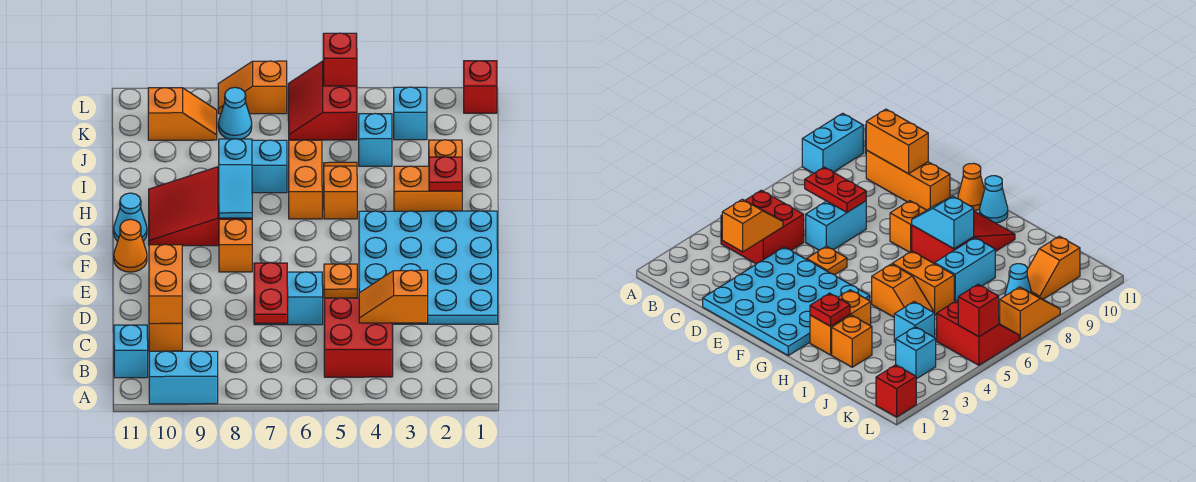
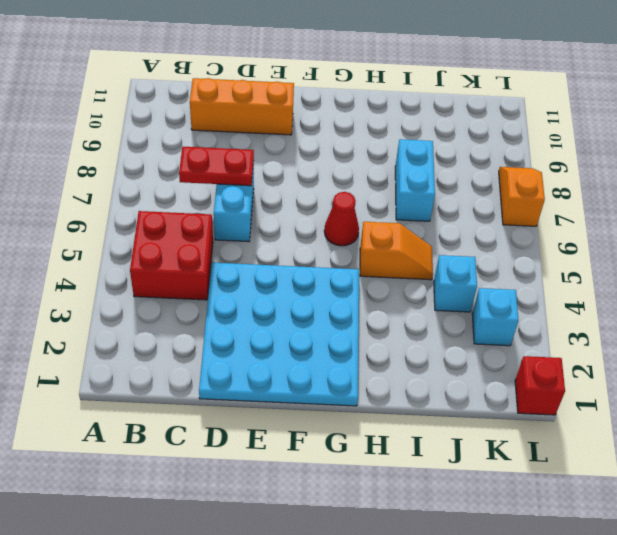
red cone G6 level 1 -> none
none -> cyan brick A9:A10 level 1
none -> cyan brick B11 level 1
none -> orange plate E5 level 1

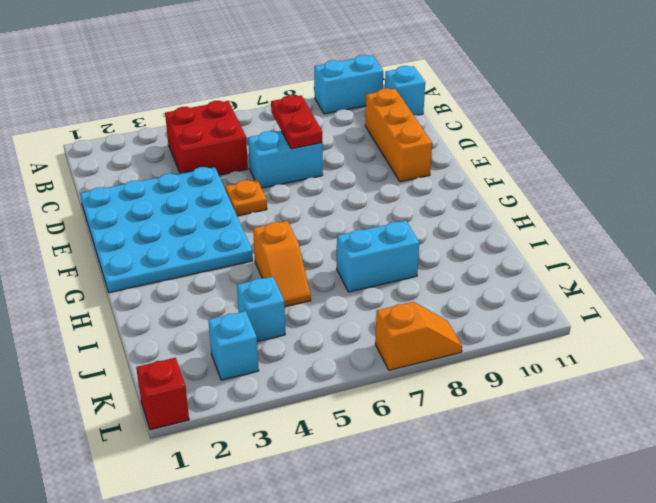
none -> orange brick F8 level 1
none -> orange cone F11 level 1
none -> red slope G8:H10 level 1 top 8

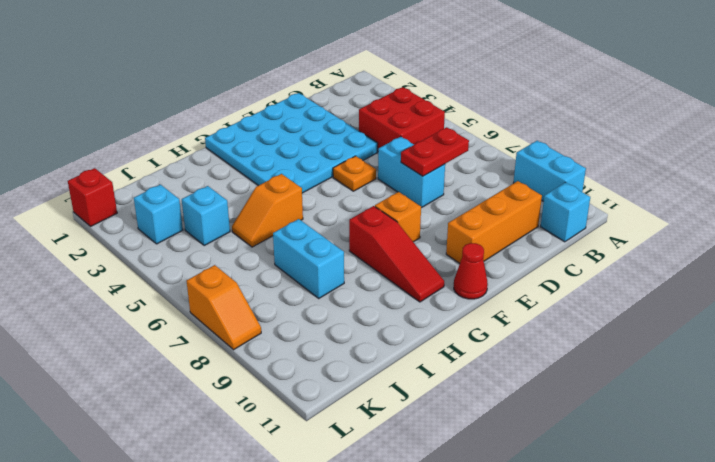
red cone F11 level 1 -> orange cone F11 level 1
red slope G8:G10 level 1 top 8 -> red slope G8:H10 level 1 top 8
none -> cyan cone G11 level 1
none -> orange brick H2:H3 level 1
none -> orange brick H6:I6 level 1

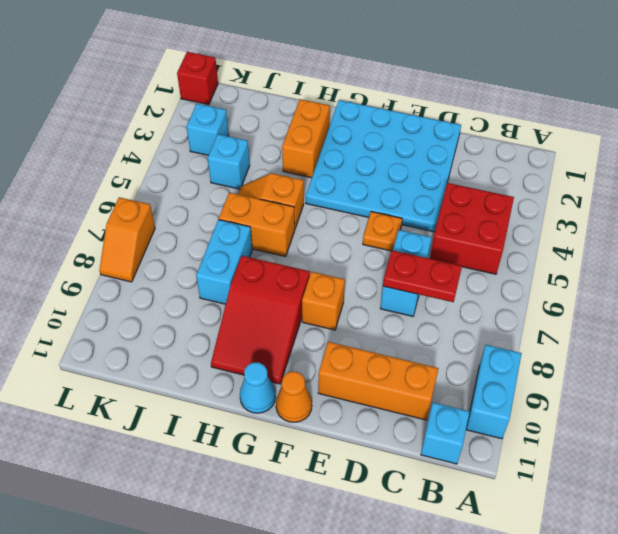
none -> orange brick I2 level 1
none -> red slope K5:L6 level 1 top 5
none -> cyan cone K8 level 1

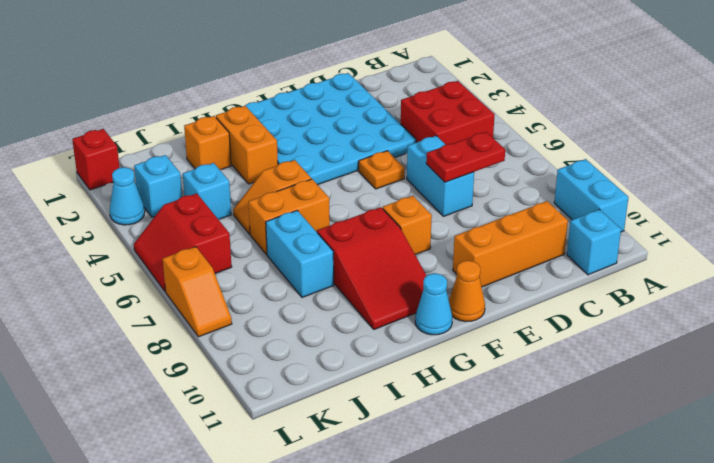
red slope K5:L6 level 1 top K -> red slope K5:L6 level 1 top 5
cyan cone L3 level 1 -> cyan cone K8 level 1
none -> orange slope K9:K10 level 1 top 10
none -> orange slope C3:C4 level 2 top 3
none -> orange brick C10:D10 level 2

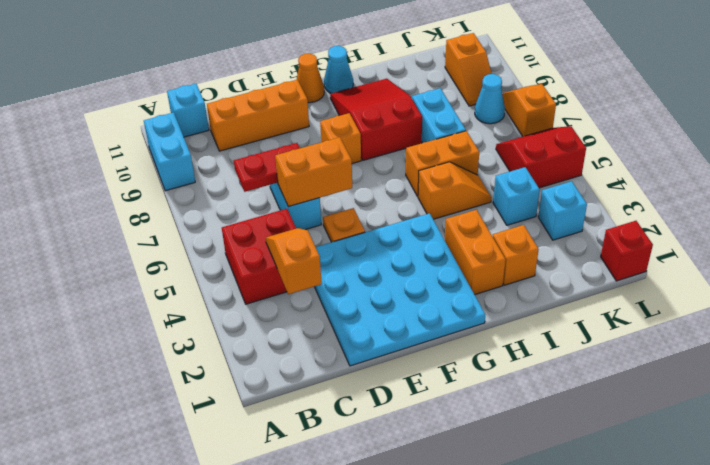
orange brick D6:E6 level 2 -> orange brick C10:D10 level 2
none -> cyan slope G8:H8 level 2 top H
none -> red plate H2 level 2
none -> red brick L5 level 2

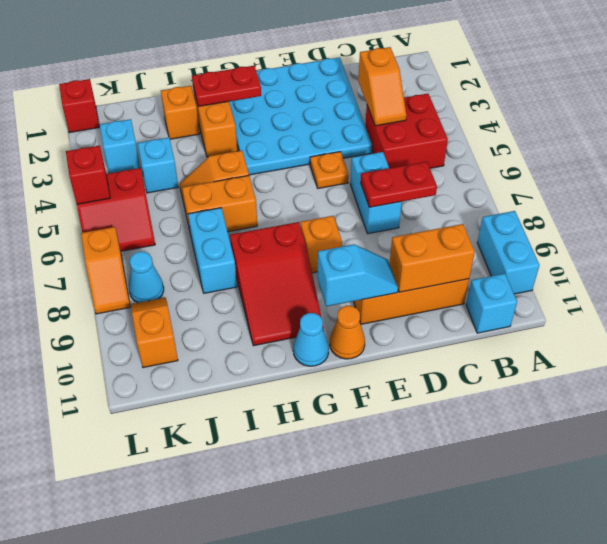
cyan slope E10:F10 level 2 top F -> cyan slope G8:H8 level 2 top H
red plate G2:H2 level 2 -> red plate H2 level 2

